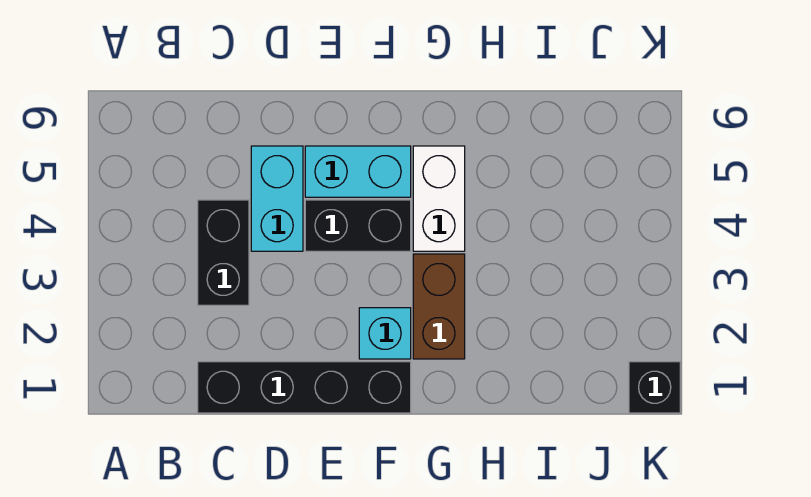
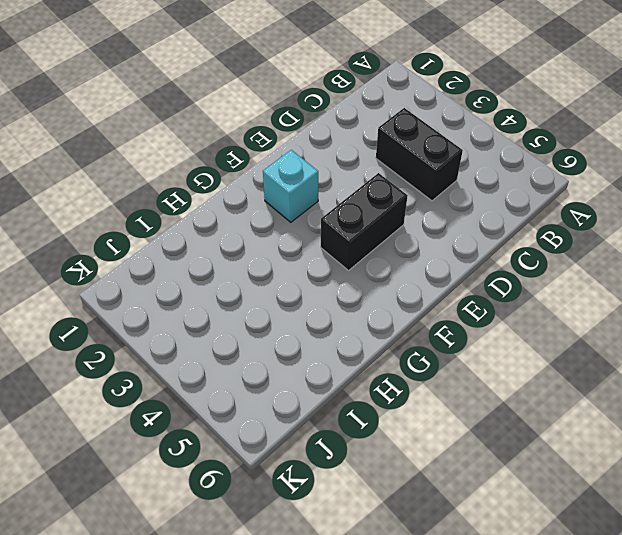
none -> black brick C1:F1 level 1
none -> cyan brick D4:D5 level 1

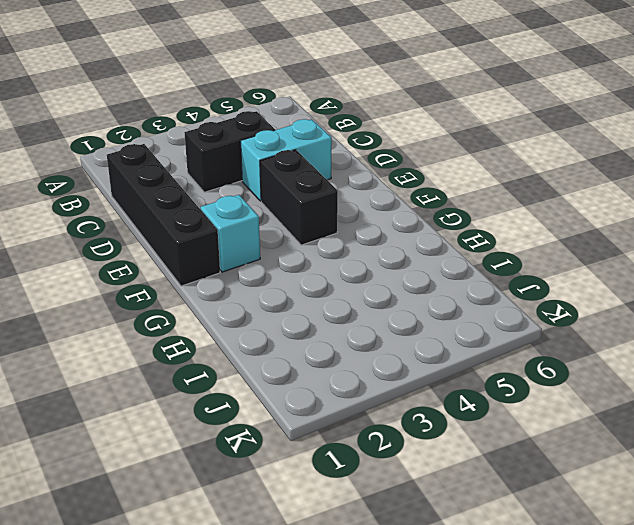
none -> cyan brick E5:F5 level 1
none -> brown brick G2:G3 level 1

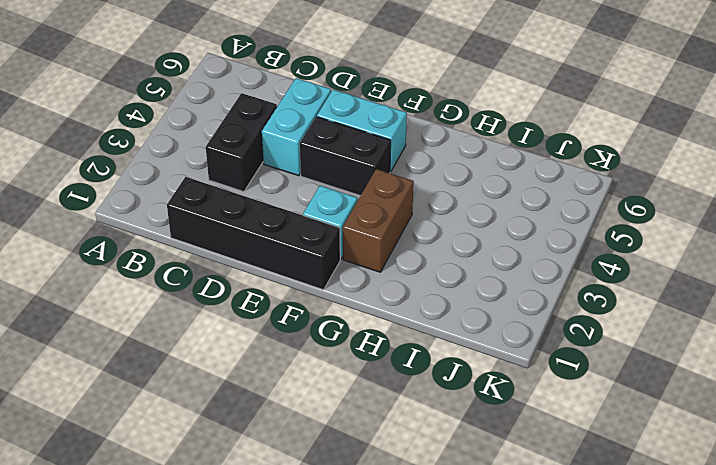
none -> white brick G4:G5 level 1
none -> black brick K1 level 1

